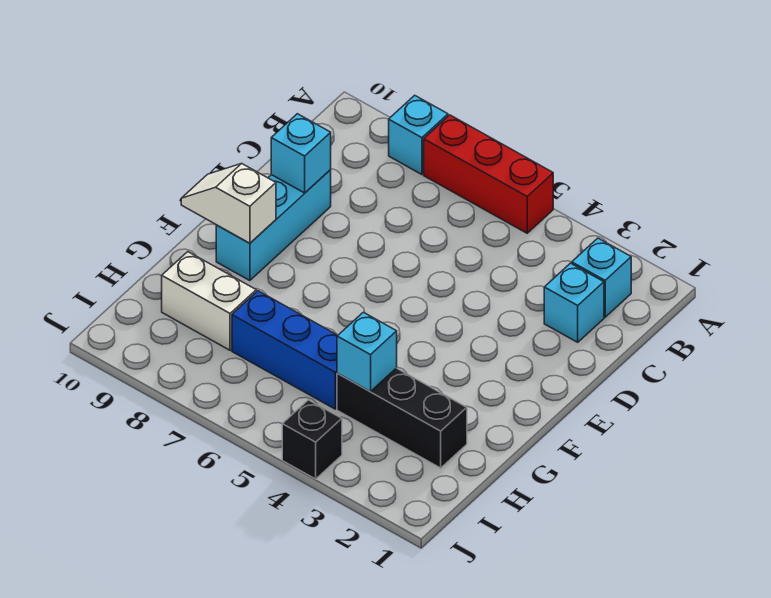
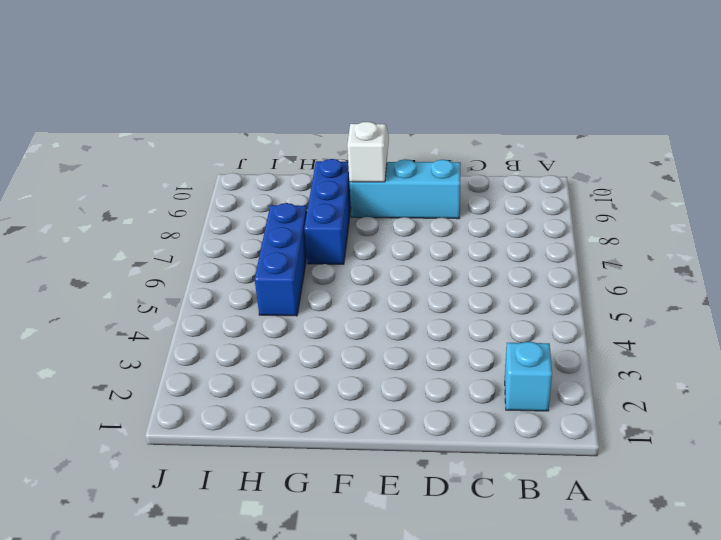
blue brick G7:G9 level 1 -> none
none -> red brick A5:A7 level 1
none -> cyan brick A8 level 1
none -> cyan brick C2 level 1

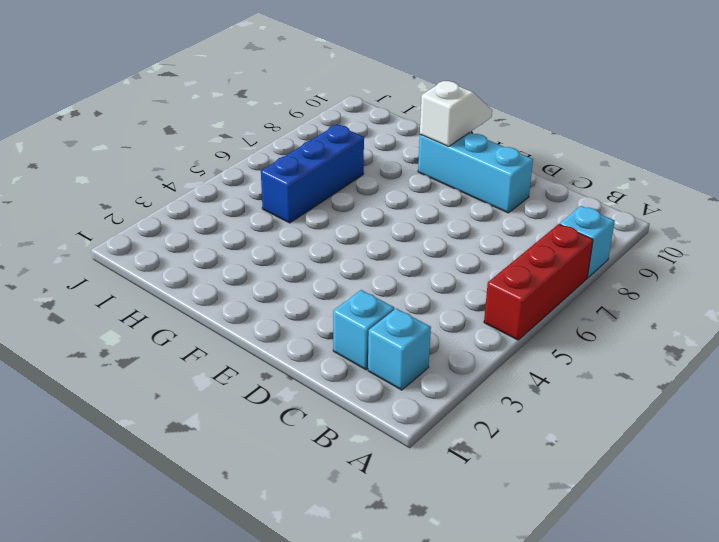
none -> black brick H2:H4 level 1
none -> white brick H8:H9 level 1
none -> black brick J4 level 1

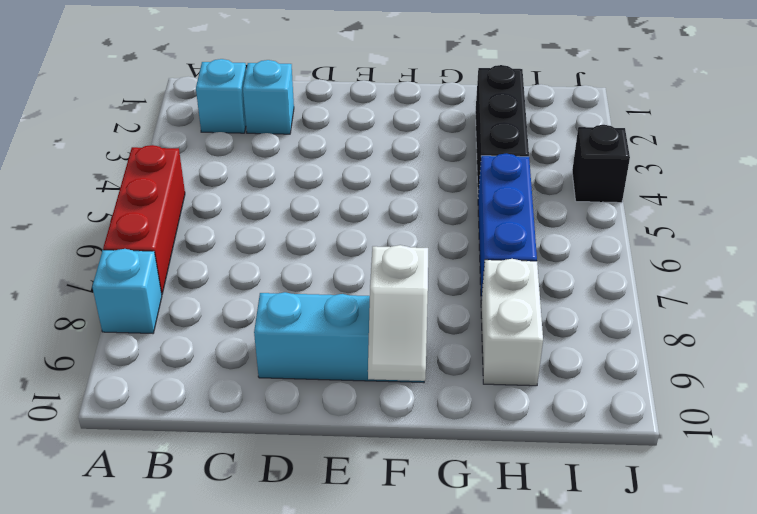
none -> cyan brick D9 level 2
none -> cyan brick H4 level 2

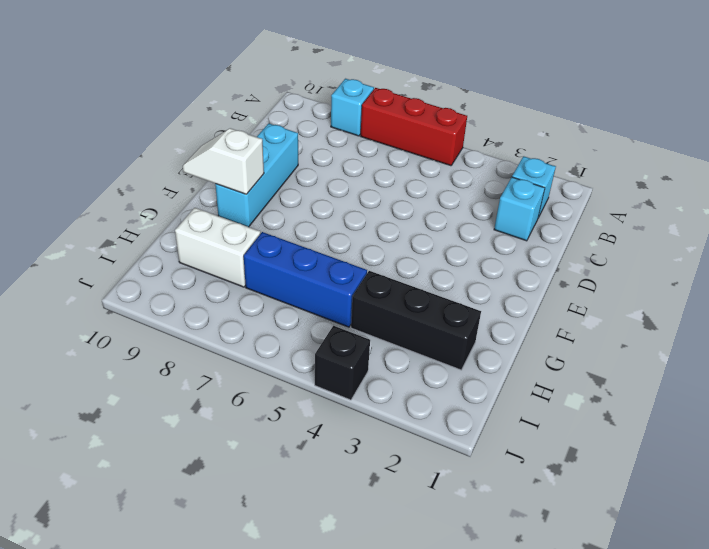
none -> cyan brick D9 level 2
none -> cyan brick H4 level 2

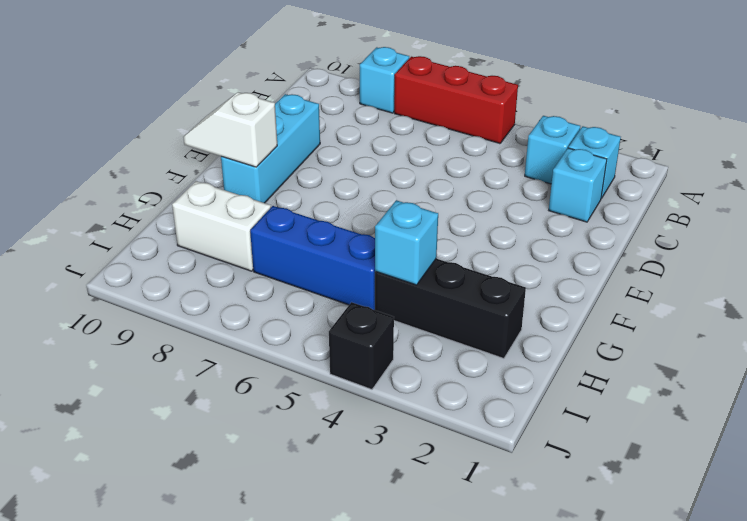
cyan brick B3 level 1 -> cyan brick D9 level 2

